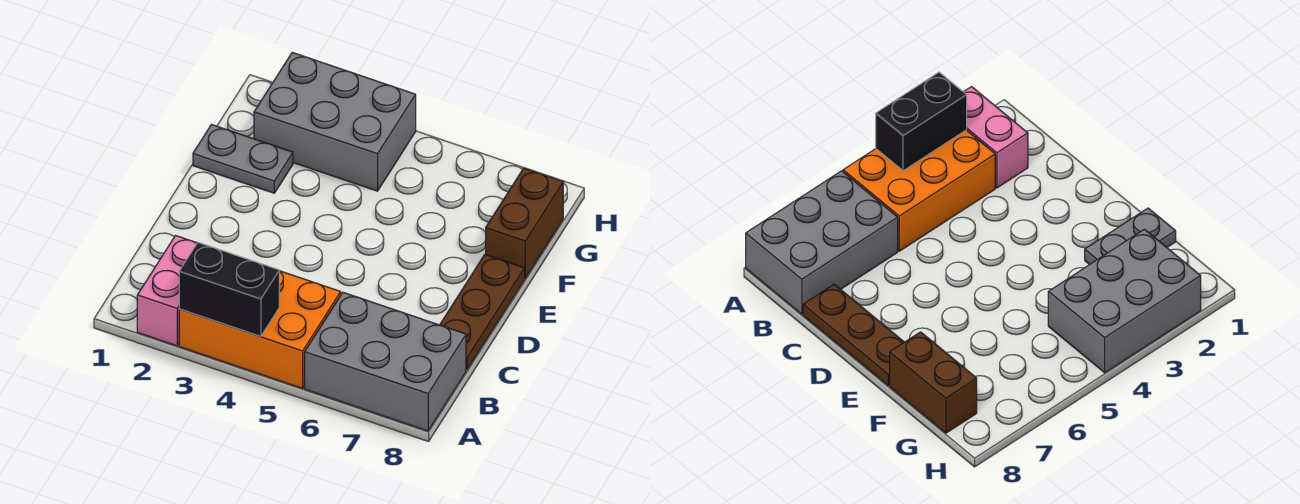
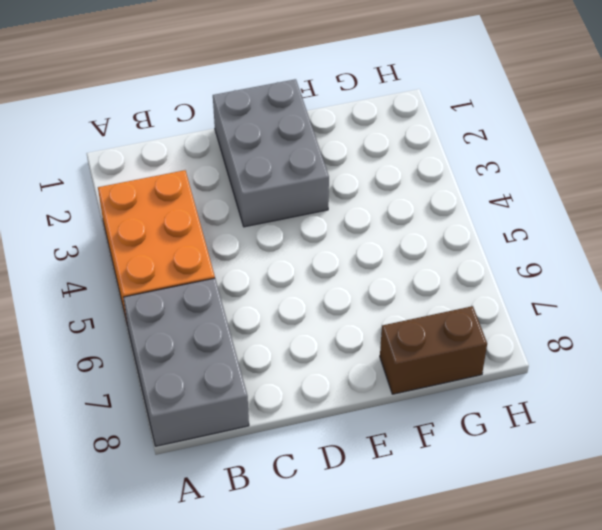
grey brick D1:E3 level 1 -> grey brick G2:H4 level 1
none -> pink brick A2:B2 level 1
none -> brown plate C8:E8 level 1

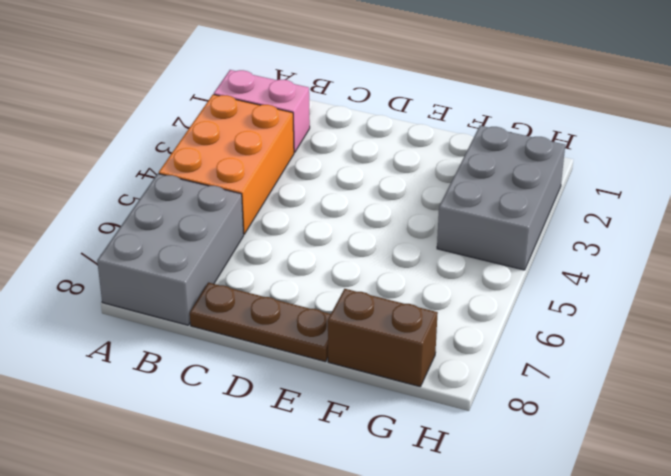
none -> grey plate F1:F2 level 1
none -> black brick A3:A4 level 2

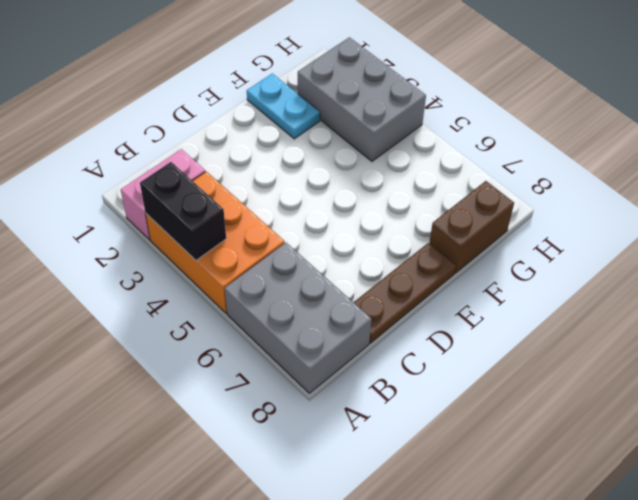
cyan plate F1:F2 level 1 -> grey plate F1:F2 level 1

